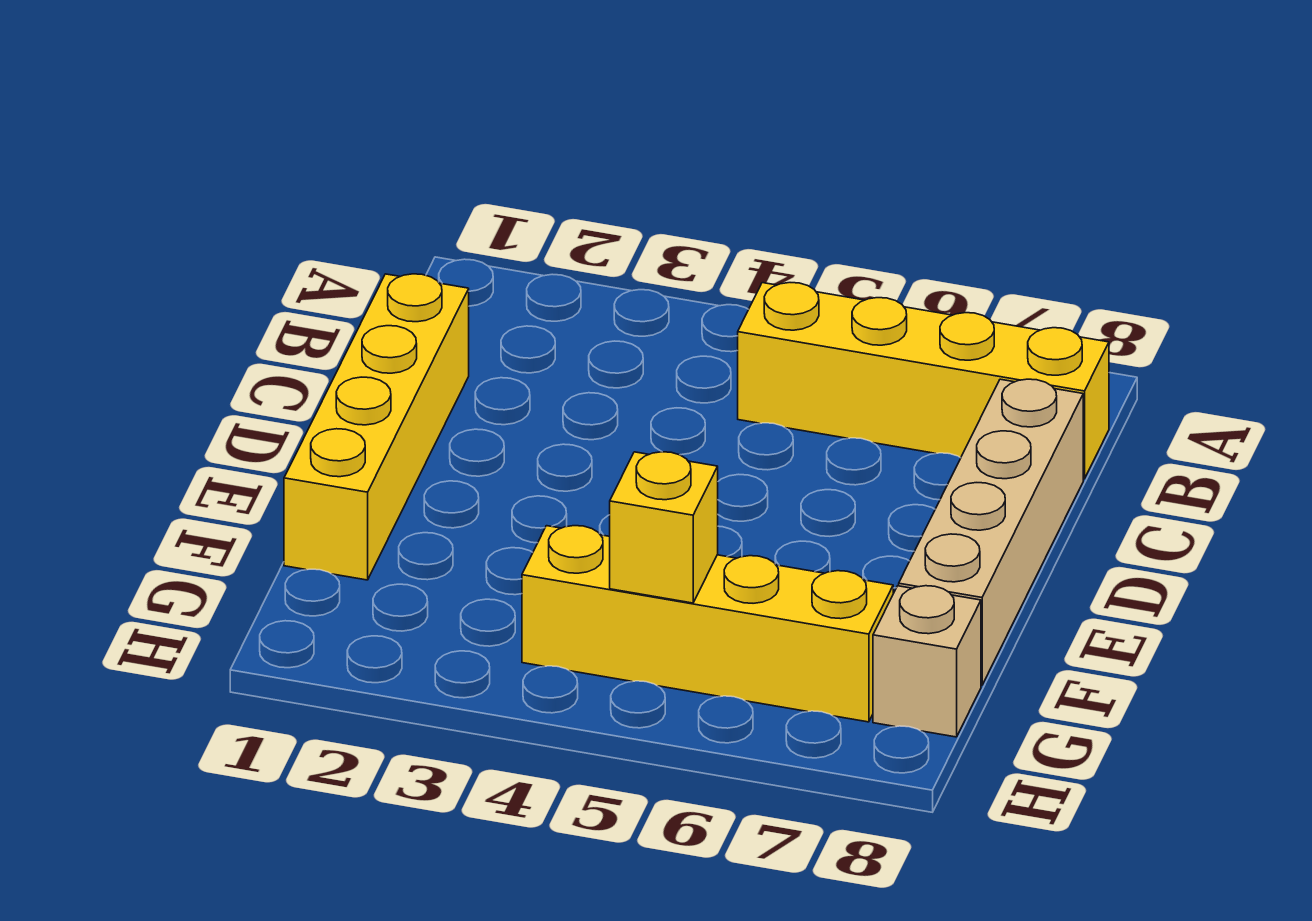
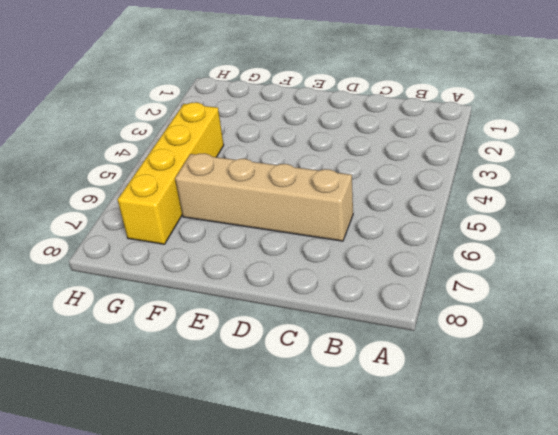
tan brick C6:F6 level 1 -> tan brick C8:F8 level 1
none -> yellow brick B5:B8 level 1
none -> yellow brick C1:F1 level 1

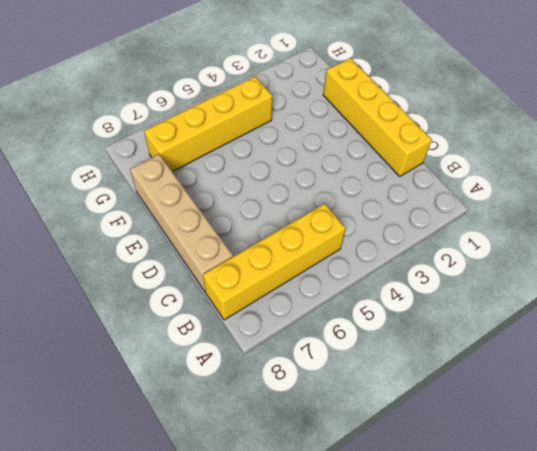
none -> tan brick G8 level 1
none -> yellow brick G5 level 2

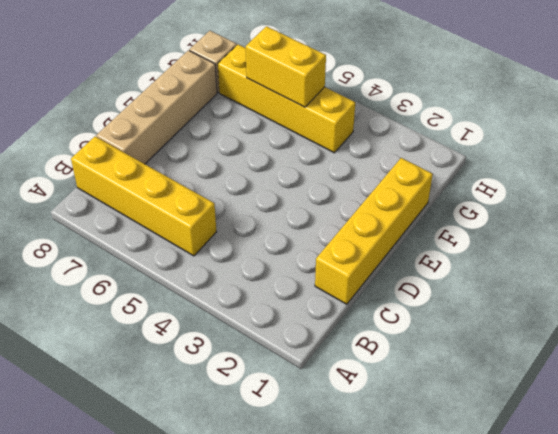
yellow brick G5:G6 level 2 -> yellow brick G5 level 2

